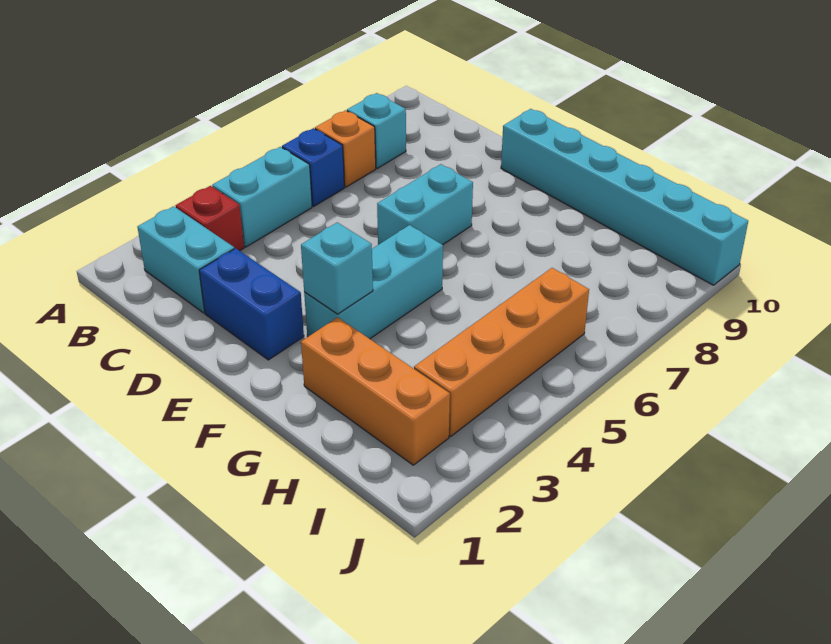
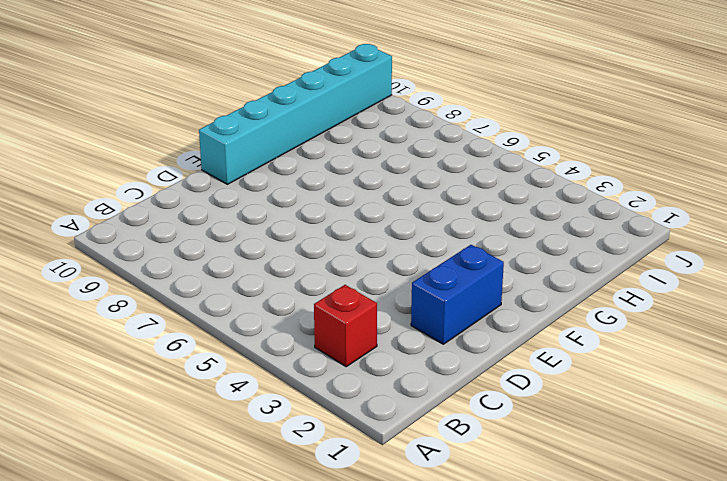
none -> cyan brick B2:C2 level 1
none -> cyan brick B4:B5 level 1
none -> blue brick B6 level 1

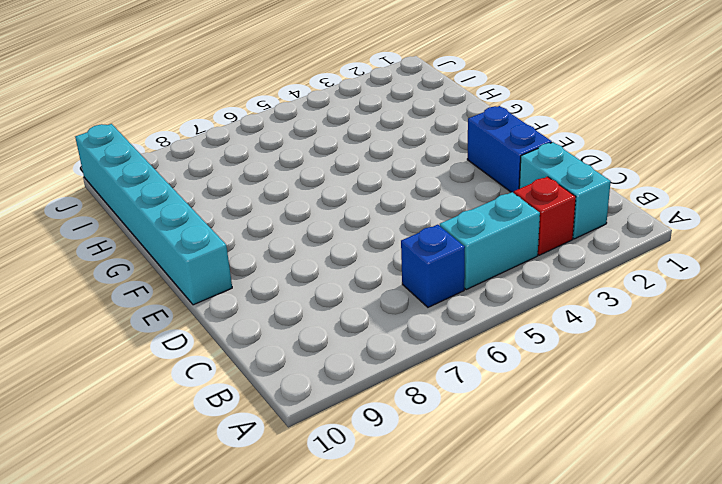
none -> orange brick B7 level 1
none -> cyan brick B8 level 1
none -> cyan brick E6:E7 level 1

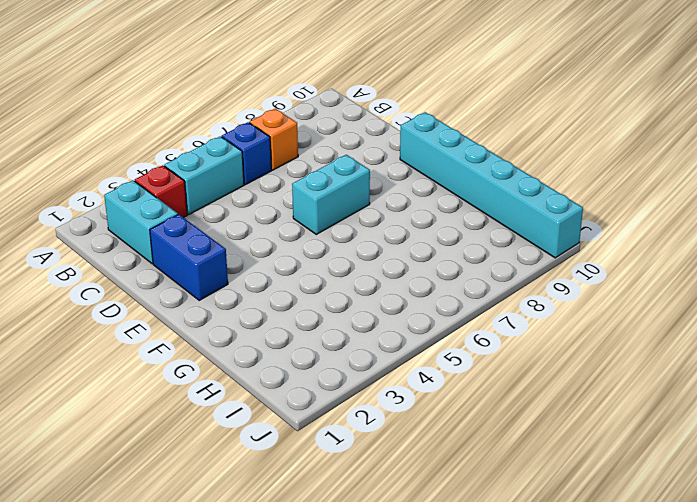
none -> cyan brick B8 level 1
none -> cyan brick F3:F5 level 1
none -> orange brick G2:I2 level 1

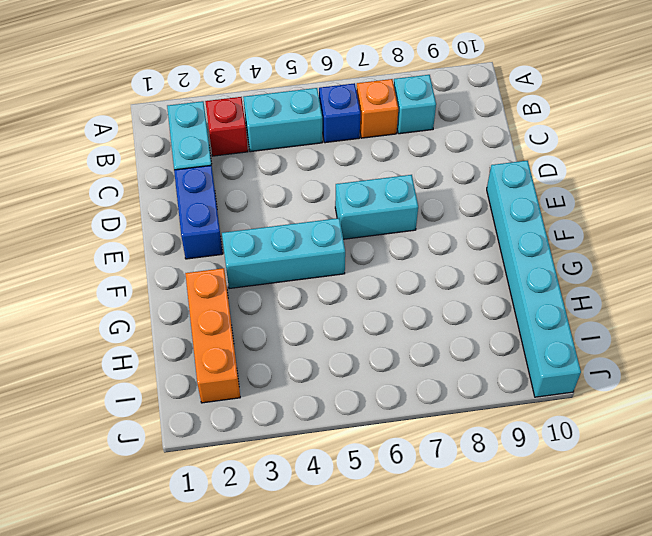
none -> orange brick I3:I6 level 1
none -> cyan brick F3 level 2

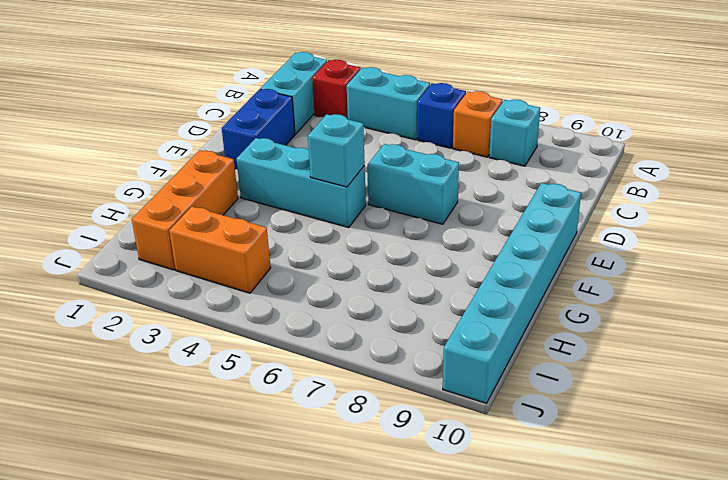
cyan brick F5 level 2 -> cyan brick F3 level 2
orange brick I3:I4 level 1 -> orange brick I3:I6 level 1

